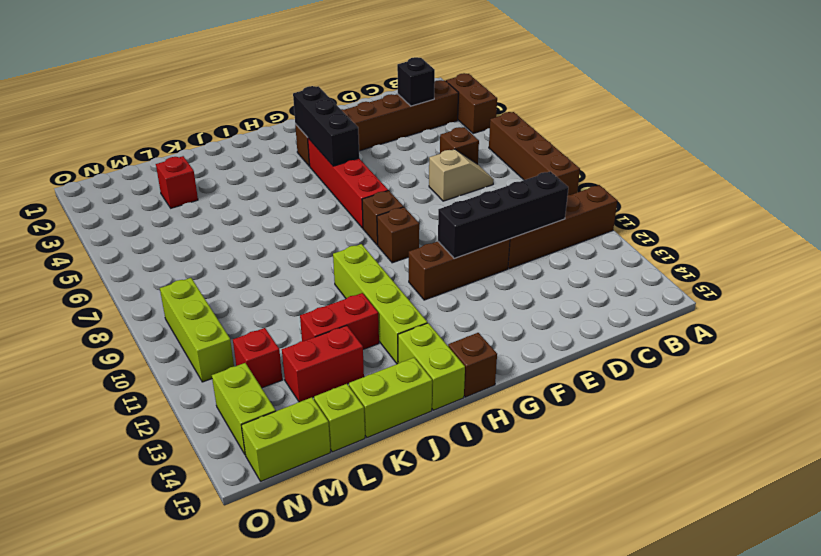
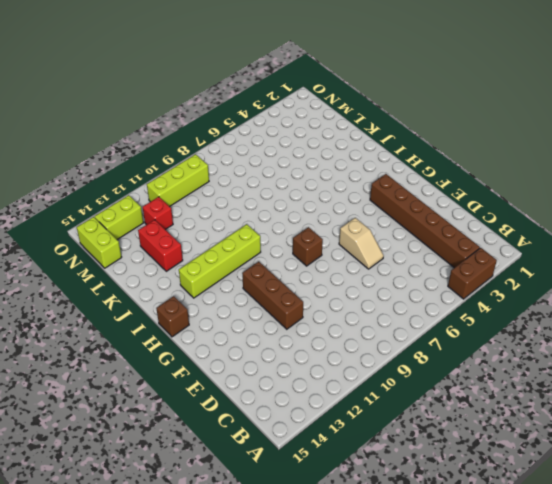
tan slope E6:F6 level 1 top F -> tan slope C7:D7 level 1 top D
none -> brown brick A6:A9 level 1
none -> brown brick A11:D11 level 1
none -> brown brick C6 level 1

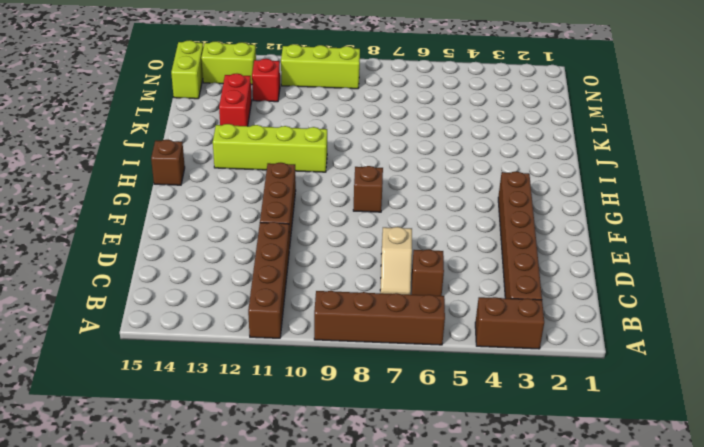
none -> red brick G4:G7 level 1
none -> brown brick G9 level 1
none -> lime brick I14:I15 level 1

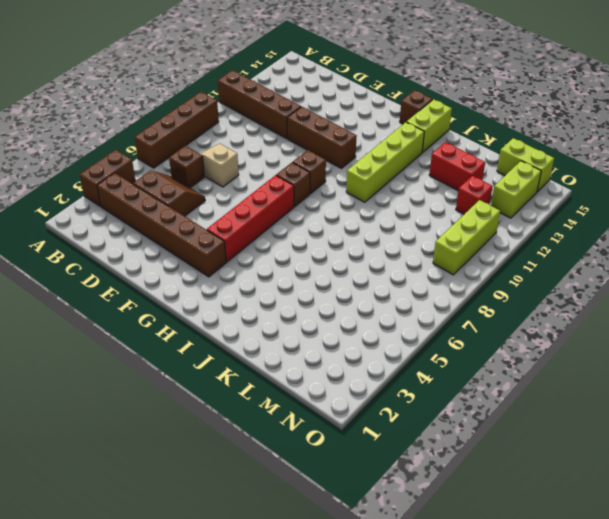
brown slope C4:D5 level 1 top 4 -> none
none -> red brick J12:K12 level 1
none -> lime brick J15:K15 level 1
none -> red brick L3 level 1

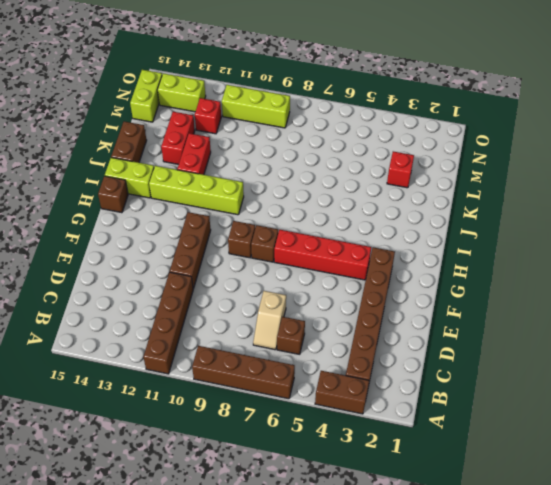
brown brick J15:K15 level 1 -> lime brick J15:K15 level 1
none -> lime brick L15 level 1
none -> black brick C3 level 2
none -> black brick C11:F11 level 2

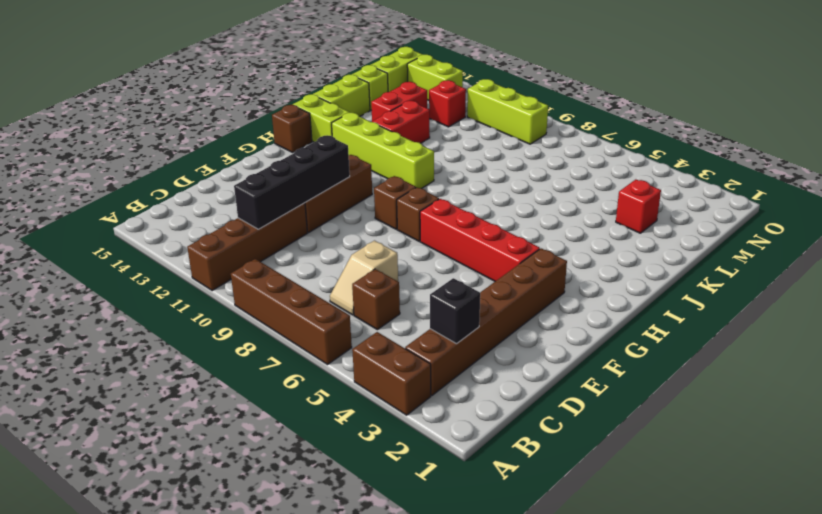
none -> black brick G3:G5 level 2

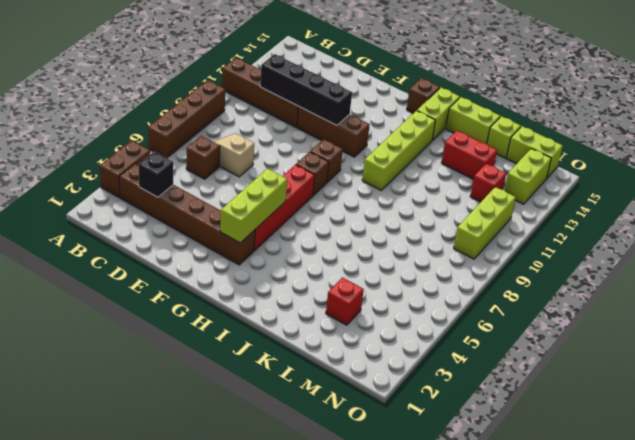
lime brick G3:G5 level 2 -> black brick G3:G5 level 2
none -> red brick J12:K12 level 1

